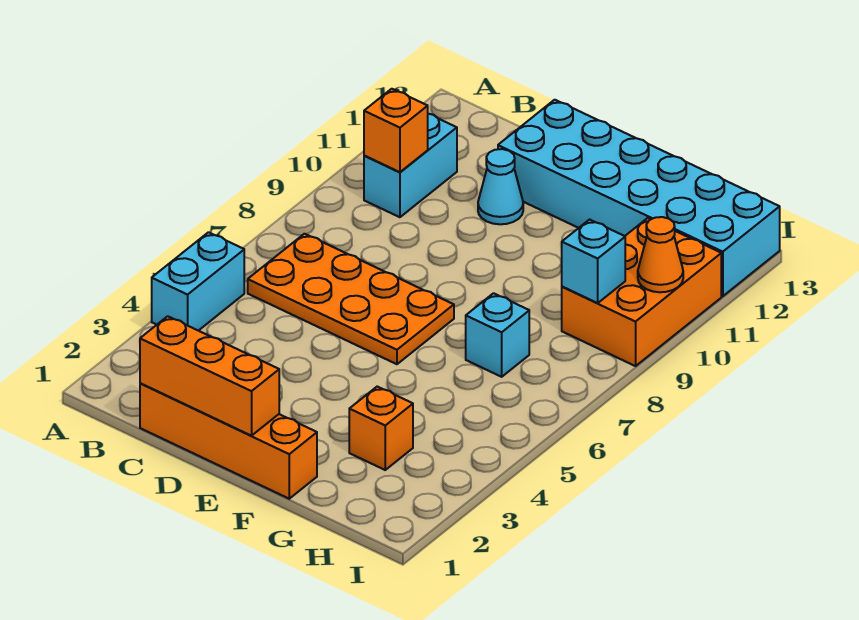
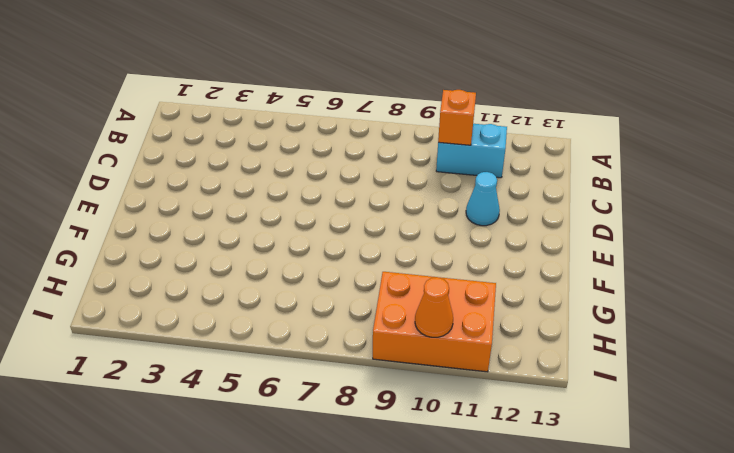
none -> cyan brick A4:A5 level 1
none -> orange plate B6:E7 level 1
none -> orange brick C1:F1 level 1

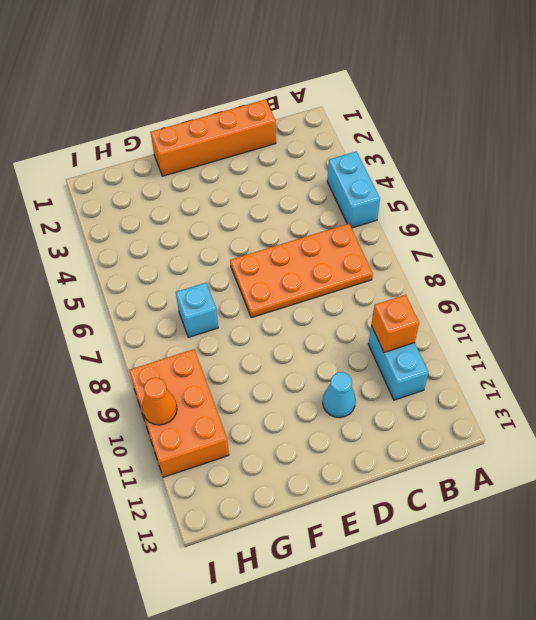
none -> cyan brick D12:I13 level 1
none -> orange brick G3 level 1
none -> orange brick C1:E1 level 2

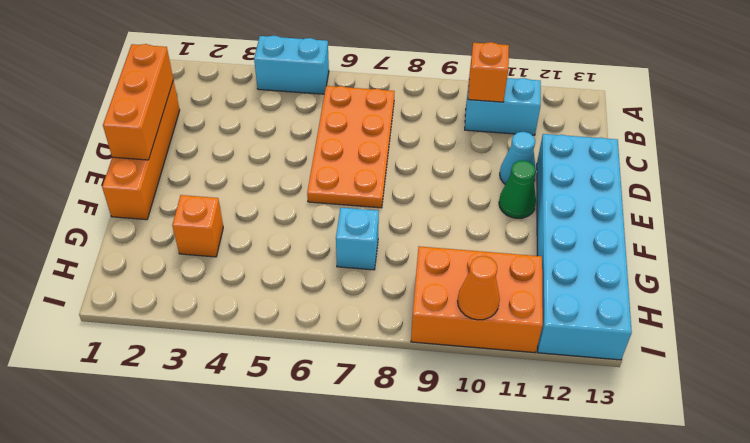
green cone E11 level 1 -> none
none -> cyan brick H9 level 2

